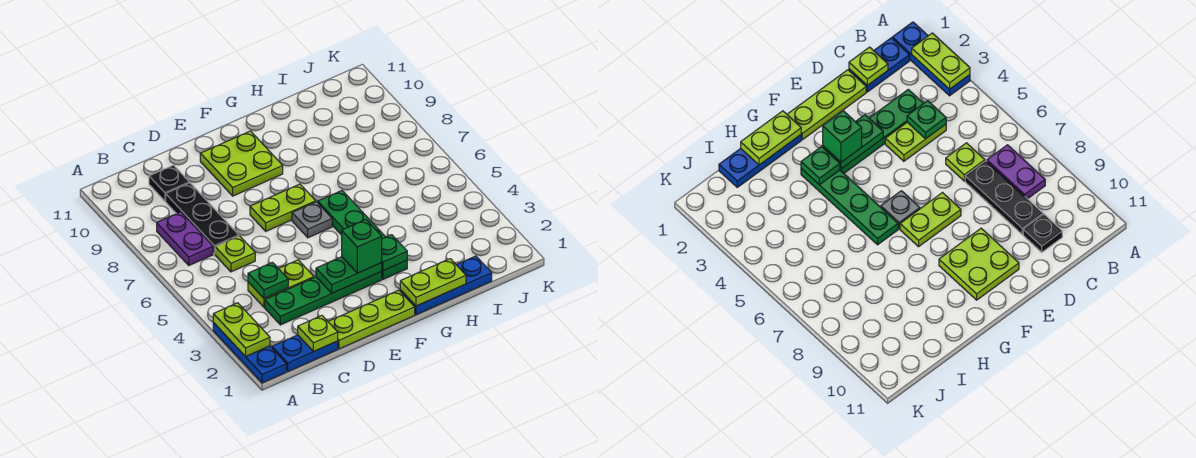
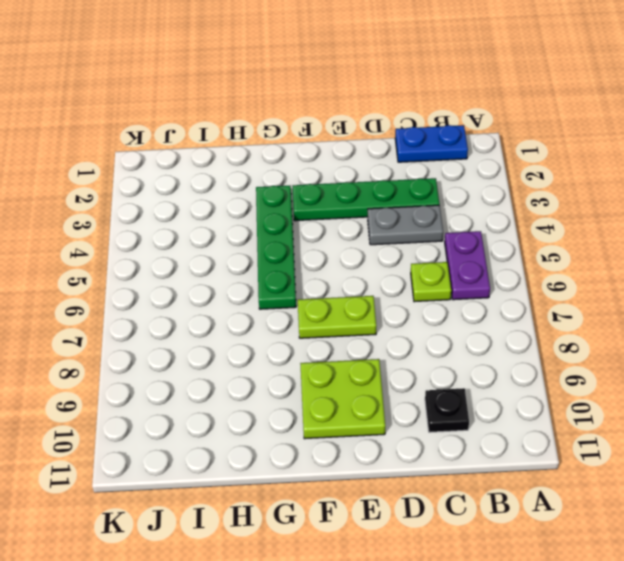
purple plate B5:B6 level 1 -> purple plate B7:B8 level 1
grey plate C4:D4 level 1 -> lime plate C4:D4 level 1
none -> blue plate A1:A3 level 1
none -> black plate C7:C9 level 1
none -> lime plate D1:F1 level 1

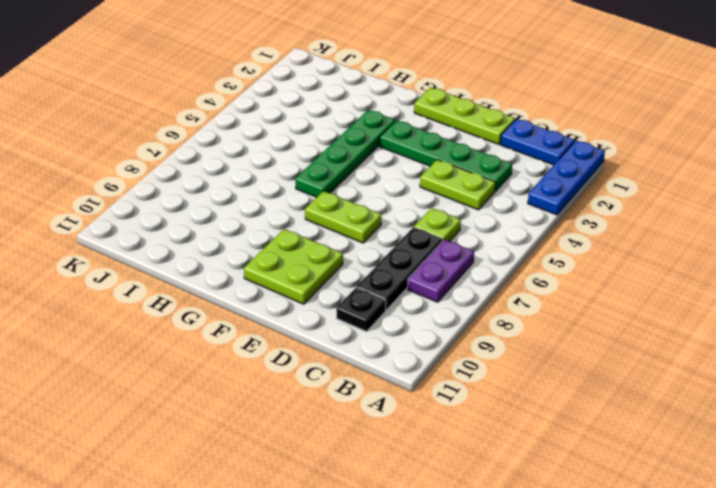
none -> grey plate F6 level 1
none -> blue plate G1:I1 level 1
none -> lime plate A2:A3 level 2

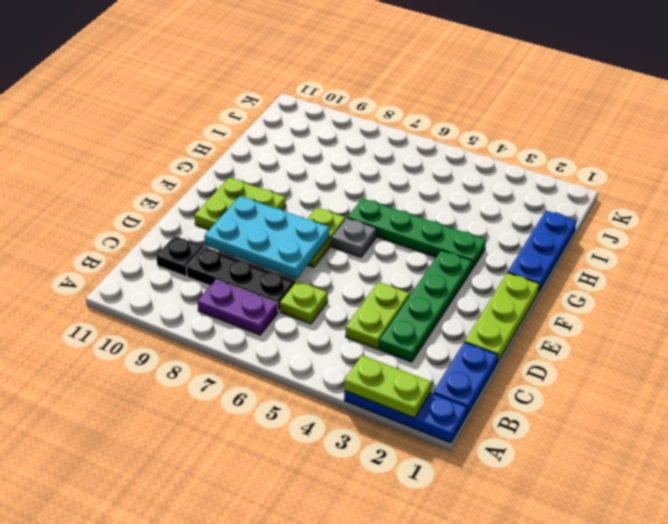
cyan plate D7:E9 level 2 -> none
none -> lime plate C1 level 2
none -> green plate C4 level 2
none -> green plate E3:F3 level 2

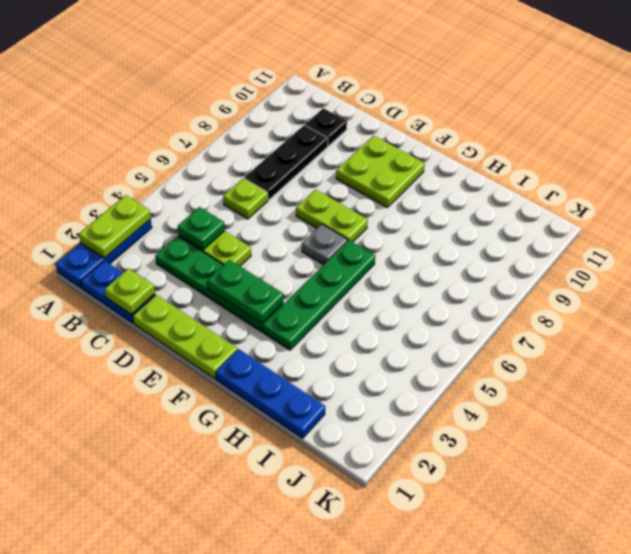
none -> purple plate B7:B8 level 1
none -> lime plate G1:H1 level 2
none -> green plate G3 level 2

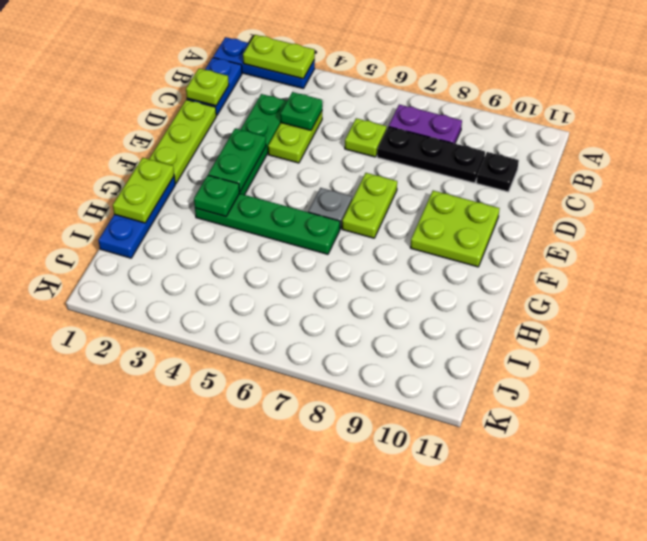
none -> green brick F3 level 3

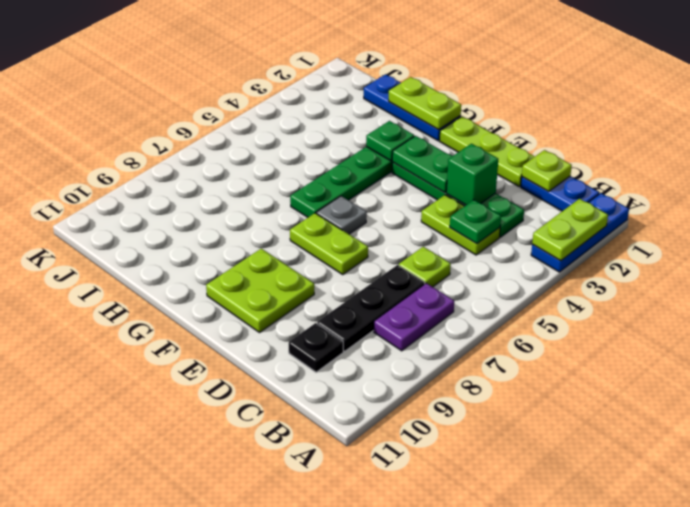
green brick D3 level 2 -> green brick F3 level 3

